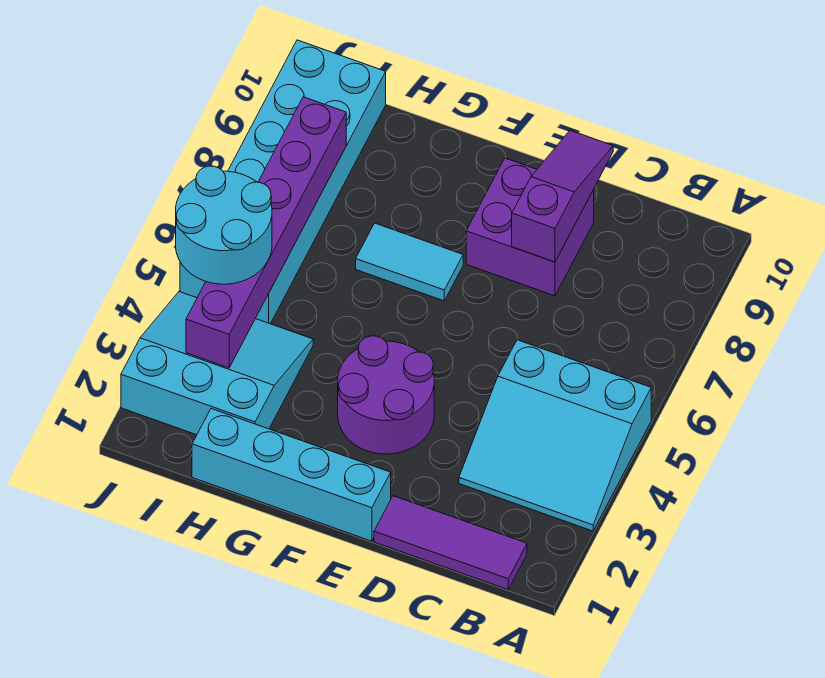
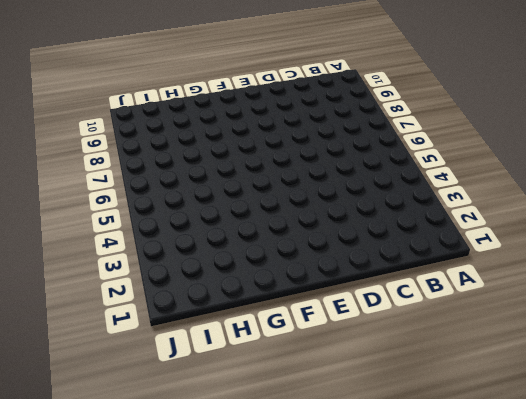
none -> cyan slope A3:C5 level 1 top 5
none -> purple tile B1:D1 level 1

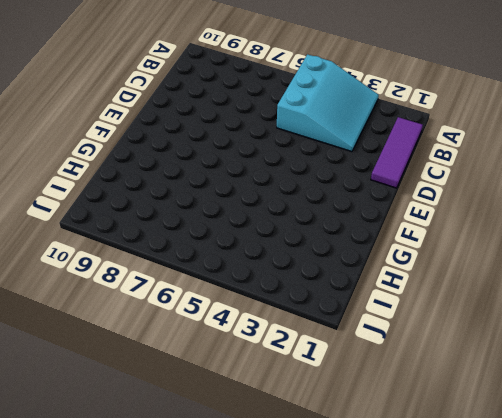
none -> purple brick D8:E9 level 1
none -> cyan brick E1:H1 level 1

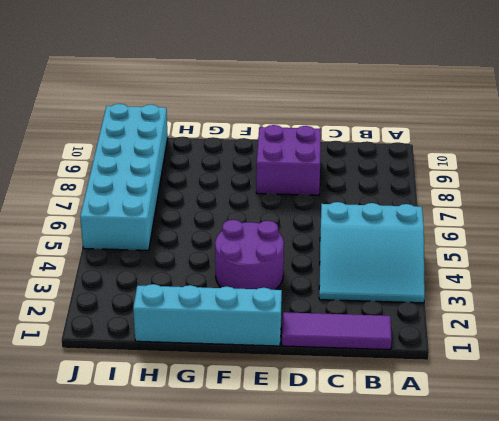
none -> cyan tile F7:G7 level 1
none -> cyan slope H2:J4 level 1 top 2

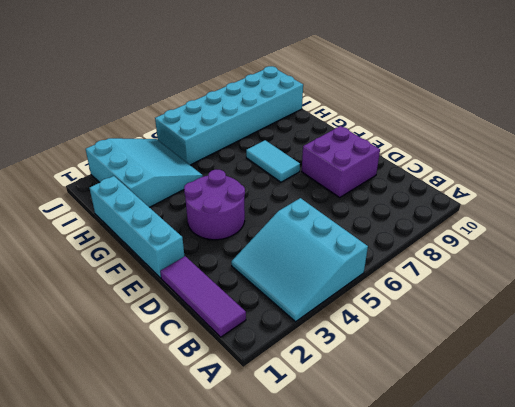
none -> purple slope D8:D10 level 2 top 8
none -> purple brick I3:I8 level 2

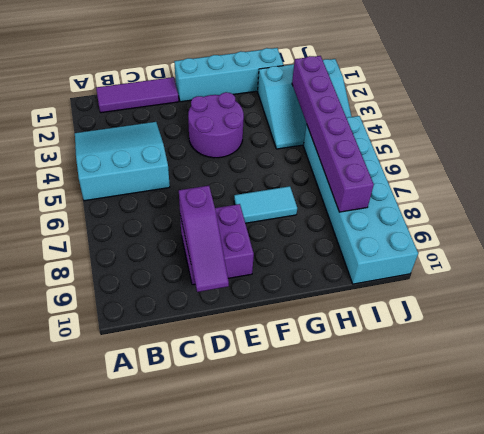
none -> cyan round brick I4:J5 level 3

